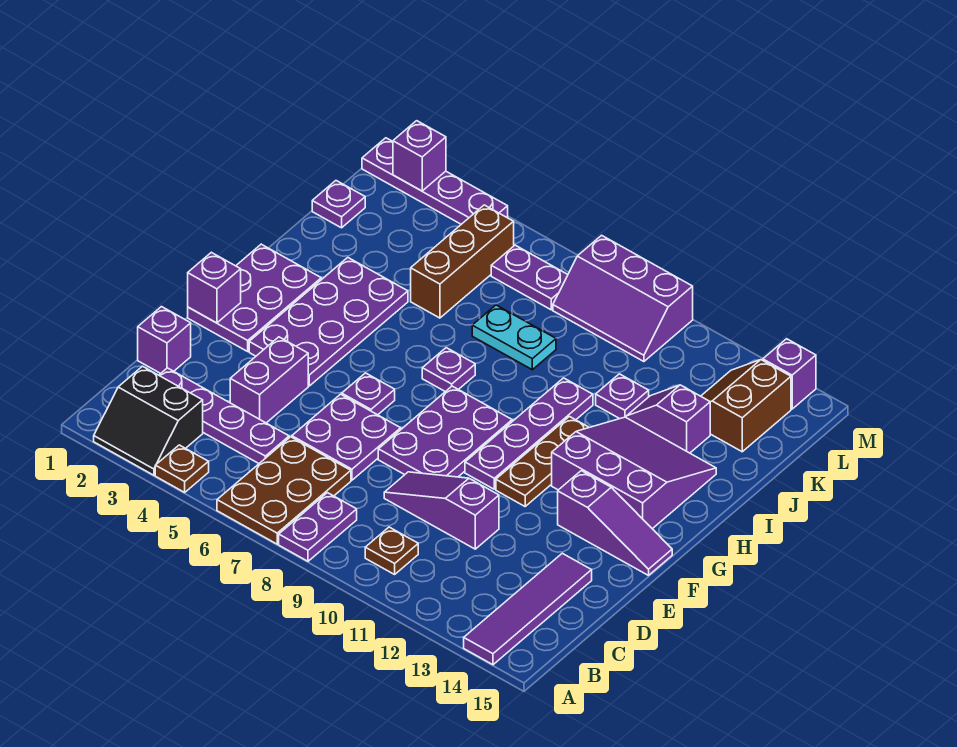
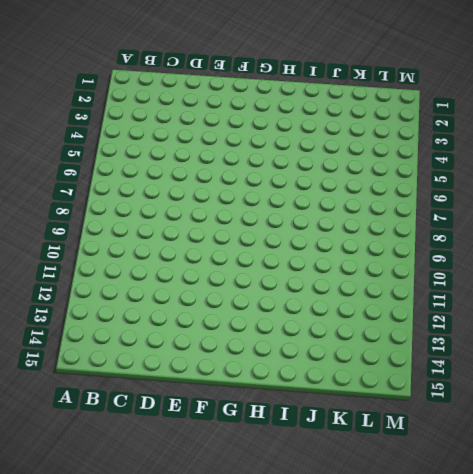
none -> black slope A2:B3 level 1 top B
none -> brown plate A4 level 1
none -> brown plate A6:C7 level 1
none -> purple plate A8:B8 level 1

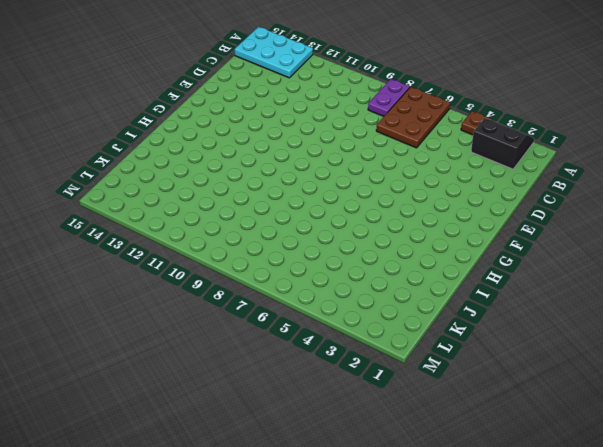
cyan plate A13:B15 level 1 -> purple tile A14:D14 level 1
none -> brown plate B10 level 1
none -> purple plate C2:C5 level 1
none -> purple brick D1 level 1
none -> purple brick D4:E4 level 1

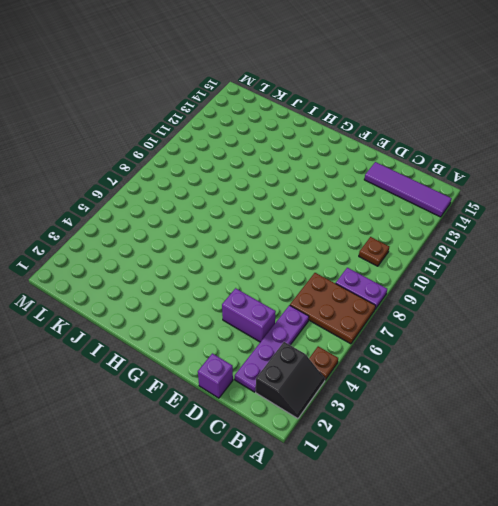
none -> purple plate D6:E7 level 1
none -> purple slope D9:D11 level 1 top 11
none -> purple plate E8:G9 level 1
none -> purple plate F1:H2 level 1

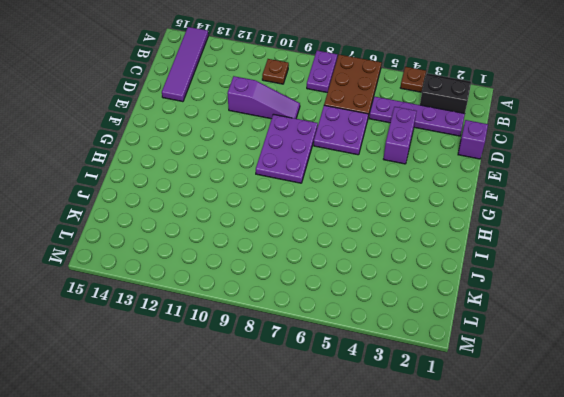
none -> purple plate F1:H2 level 1
none -> purple plate F3:I4 level 1
none -> purple plate F6 level 1
none -> purple plate F10:I10 level 1

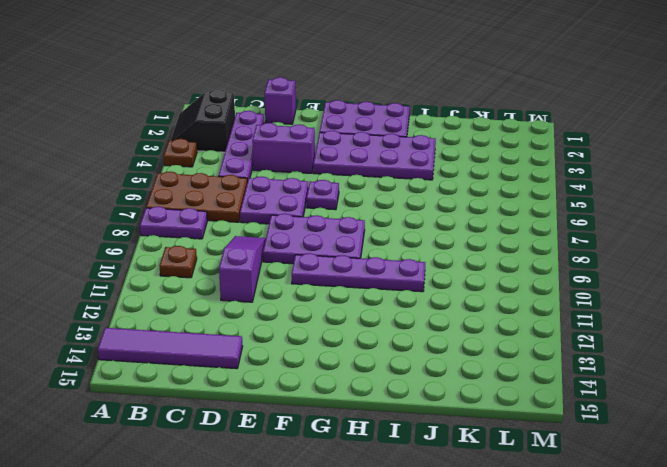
none -> brown plate F11:H11 level 1
none -> purple slope F13:F15 level 1 top 13
none -> purple slope G12:I14 level 1 top G
none -> purple plate H7 level 1

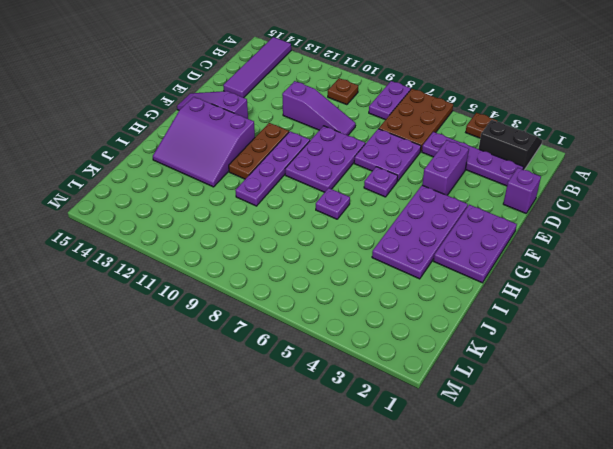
none -> brown brick J5:L5 level 1
none -> cyan plate J7:J8 level 1
none -> purple plate J11 level 1
none -> purple slope J12:J13 level 1 top 13

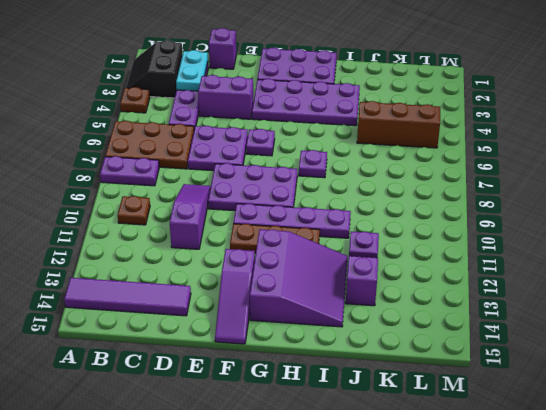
cyan plate C2:C3 level 2 -> cyan plate J7:J8 level 1
none -> purple plate K1 level 1
none -> brown slope K13:L14 level 1 top 14
none -> purple plate L6:L7 level 1
none -> purple slope L8:M10 level 1 top M

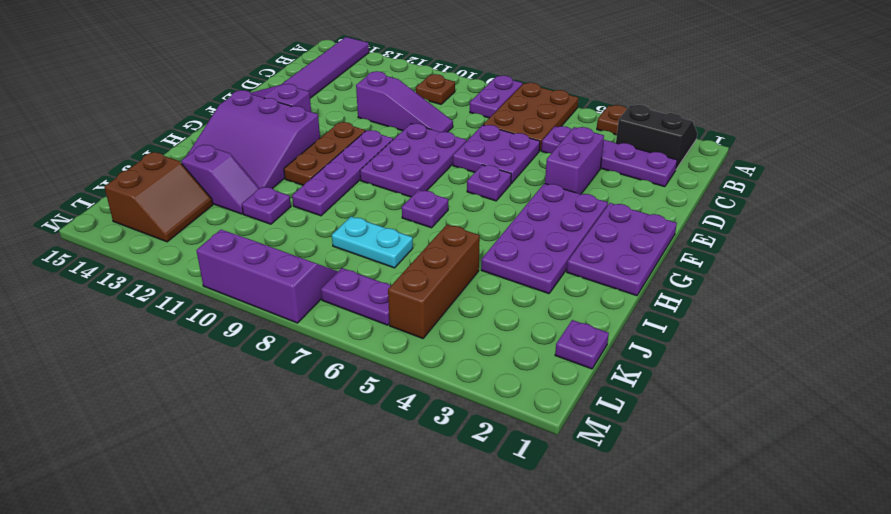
none -> purple brick D1 level 1
none -> purple plate M1:M4 level 1
none -> purple brick M14 level 1
none -> purple brick F1 level 2

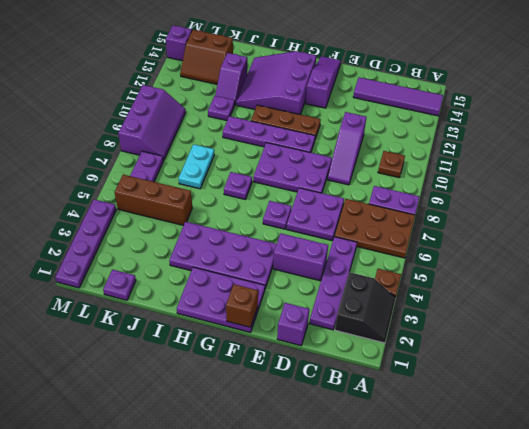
brown brick F1 level 2 -> purple brick F1 level 2
none -> purple brick M2 level 2

